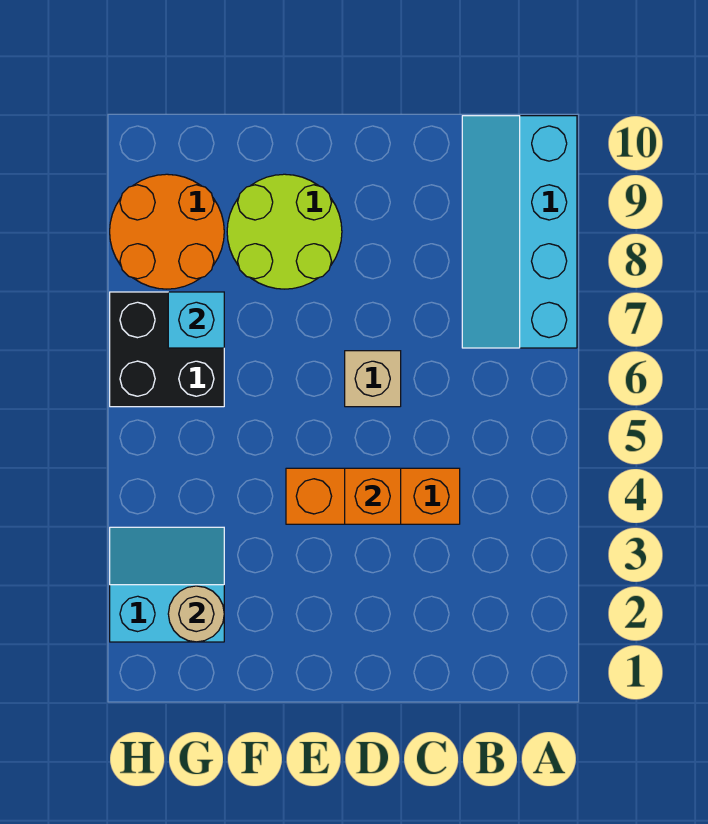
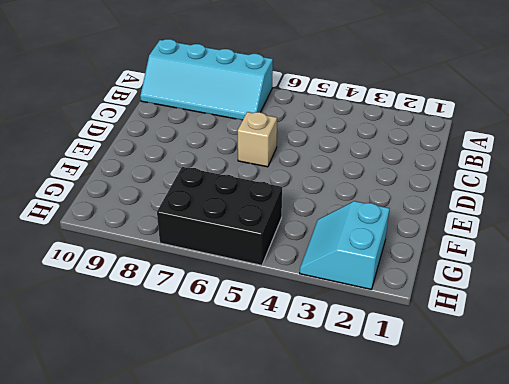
black brick G5:H7 level 1 -> black brick G6:H7 level 1
none -> orange brick C4:E4 level 1
none -> lime round brick E8:F9 level 1

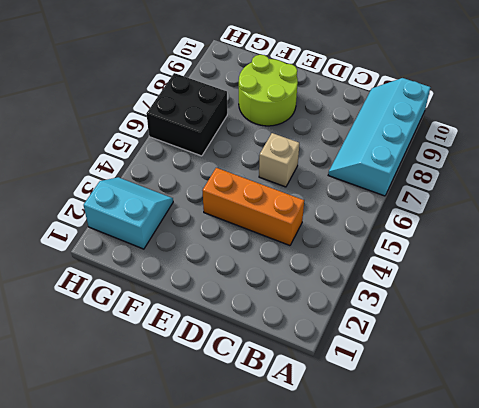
none -> orange round brick G8:H9 level 1
none -> orange brick D4 level 2

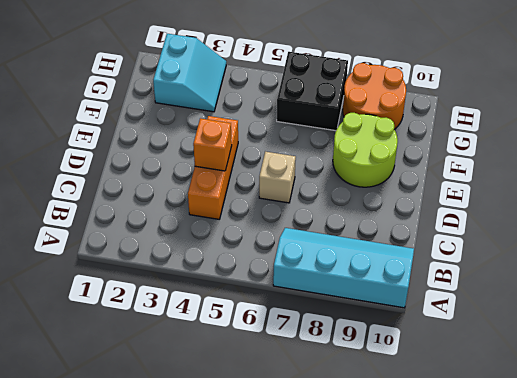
none -> tan round brick G2 level 2
none -> cyan brick G7 level 2

